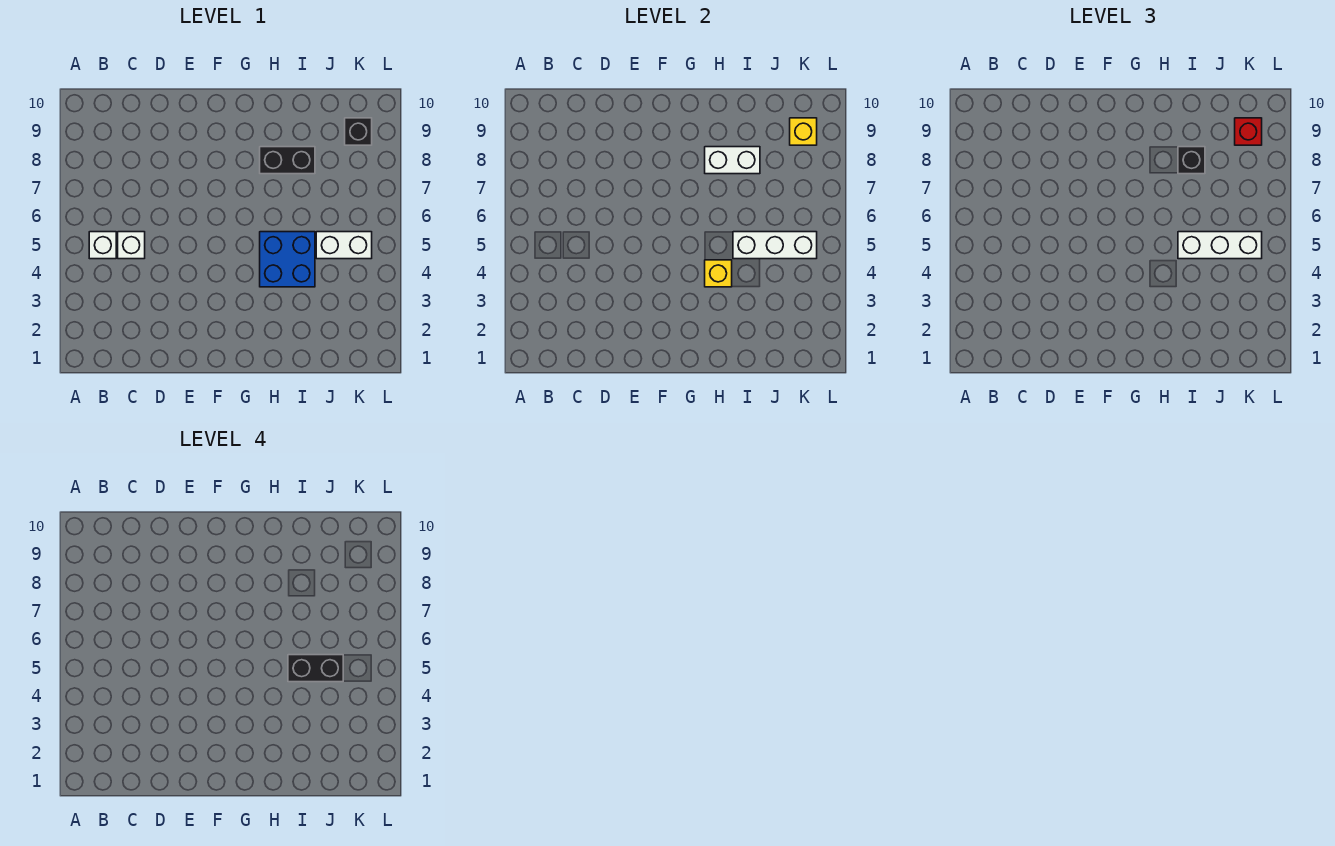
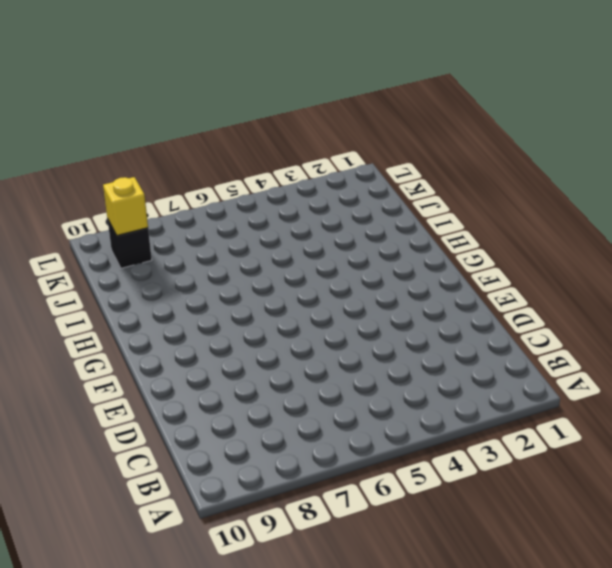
none -> white brick B5 level 1
none -> white brick C5 level 1
none -> blue brick H4:I5 level 1

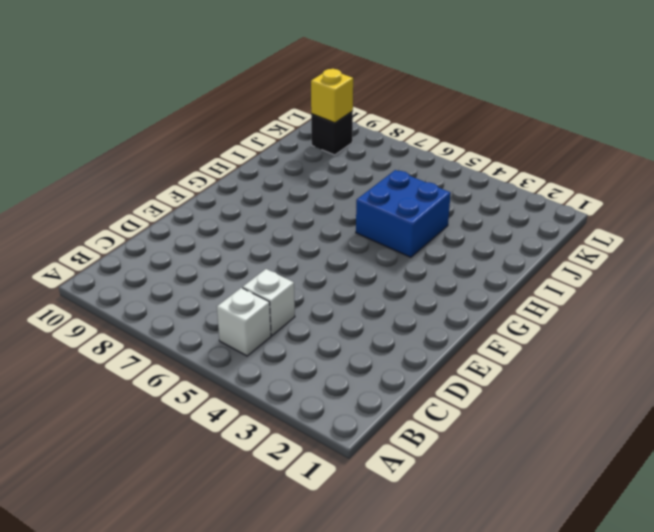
none -> black brick H8:I8 level 1
none -> white brick J5:K5 level 1
none -> yellow brick H4 level 2

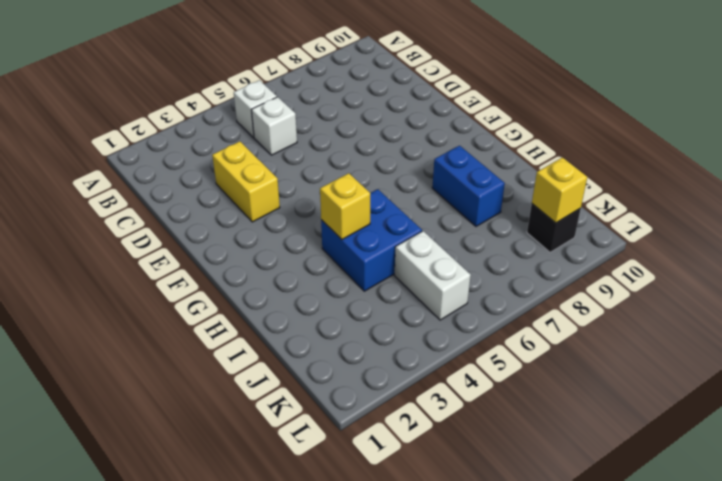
yellow brick D3:E3 level 1 -> none
blue brick H8:I8 level 1 -> black brick H8:I8 level 1
none -> white brick H8:I8 level 2
none -> white brick I5:K5 level 2
none -> white brick I5:K5 level 3

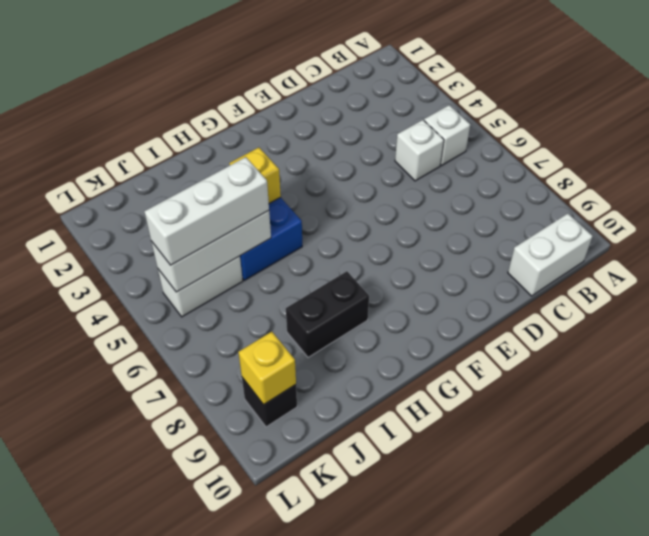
white brick B10:C10 level 1 -> white brick H8:I8 level 2
none -> black brick I8 level 3
none -> red brick K9 level 3
none -> black brick I5:J5 level 4

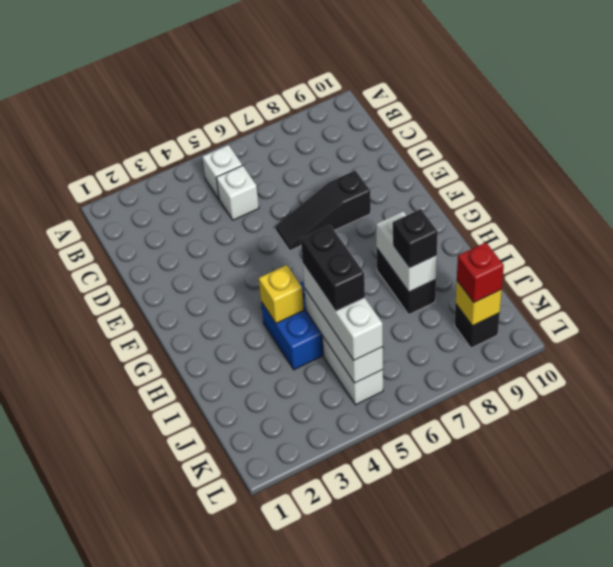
black slope E6:E8 level 1 top 8 -> none

